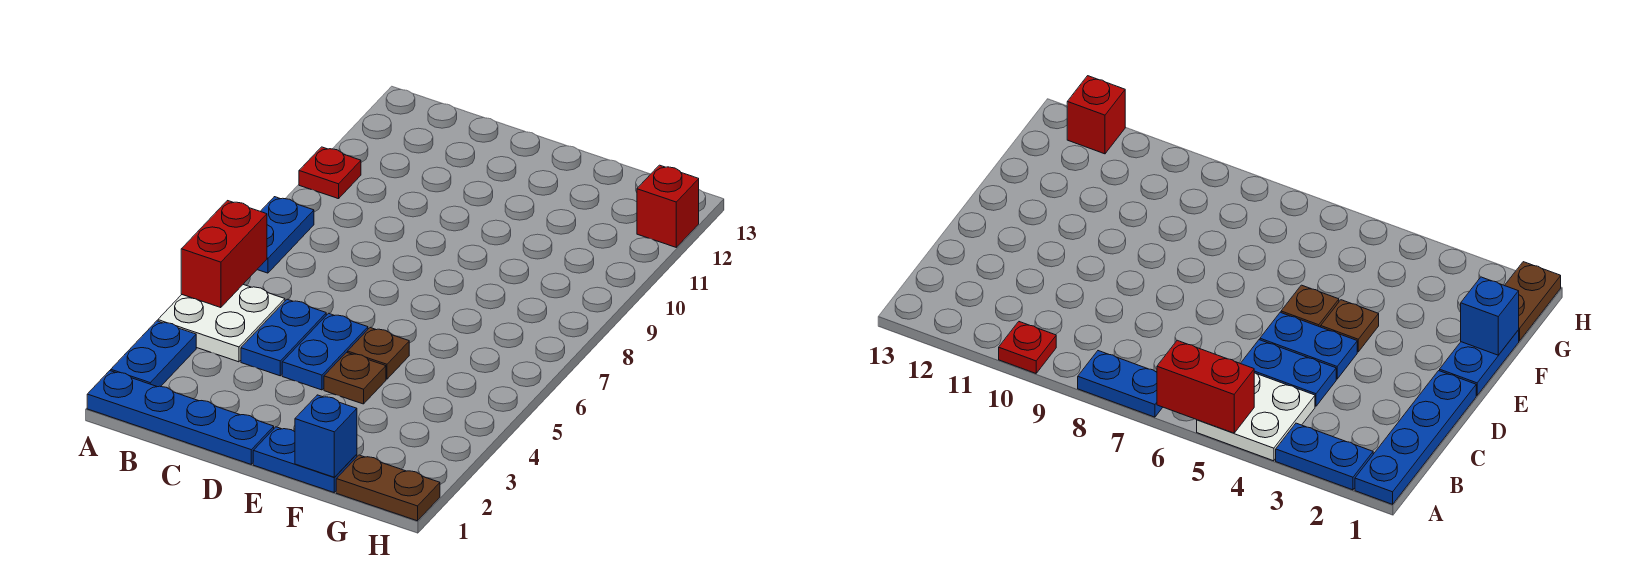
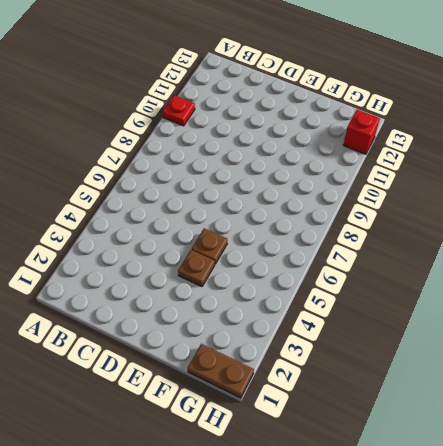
none -> blue plate A1:D1 level 1
none -> blue plate A2:A3 level 1
none -> white plate A4:B5 level 1

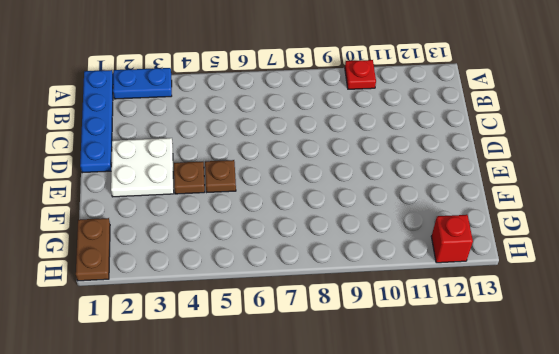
white plate D2:E3 level 1 -> white plate A4:B5 level 1
none -> blue plate A7:A8 level 1
none -> blue plate C4:C5 level 1
none -> blue plate D4:D5 level 1

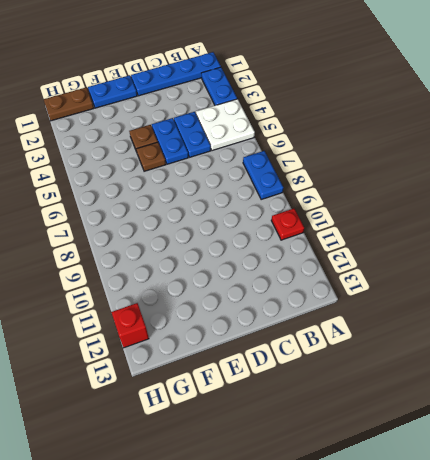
none -> red brick A5:A6 level 2
none -> blue brick F1 level 2

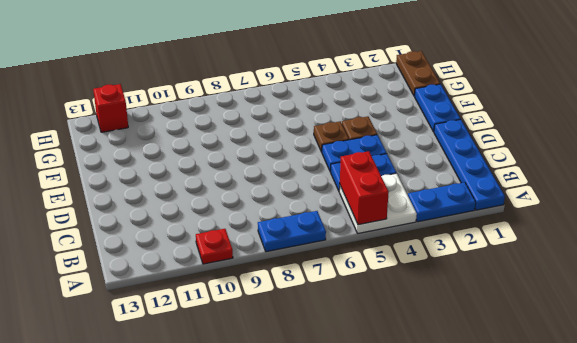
red brick A5:B5 level 2 -> red brick A5:A6 level 2
none -> blue brick F1 level 2

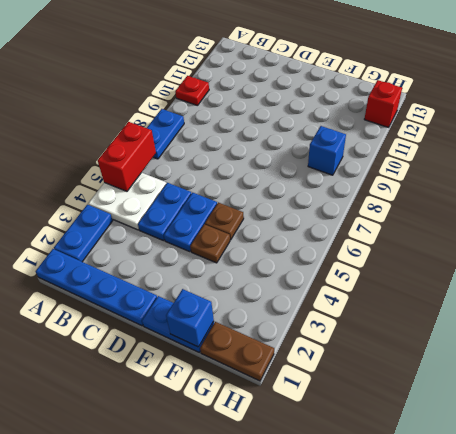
blue brick G9 level 1 -> none

